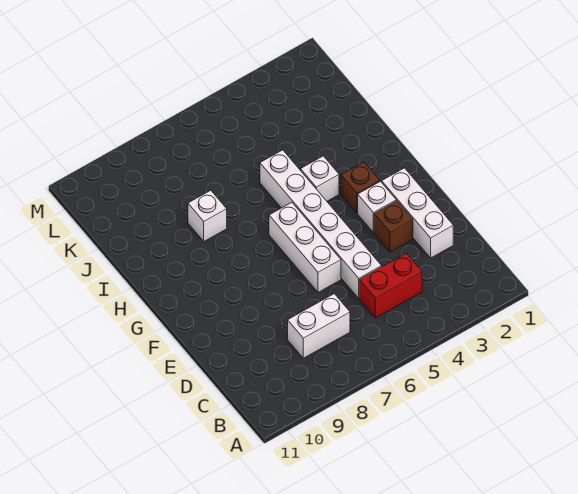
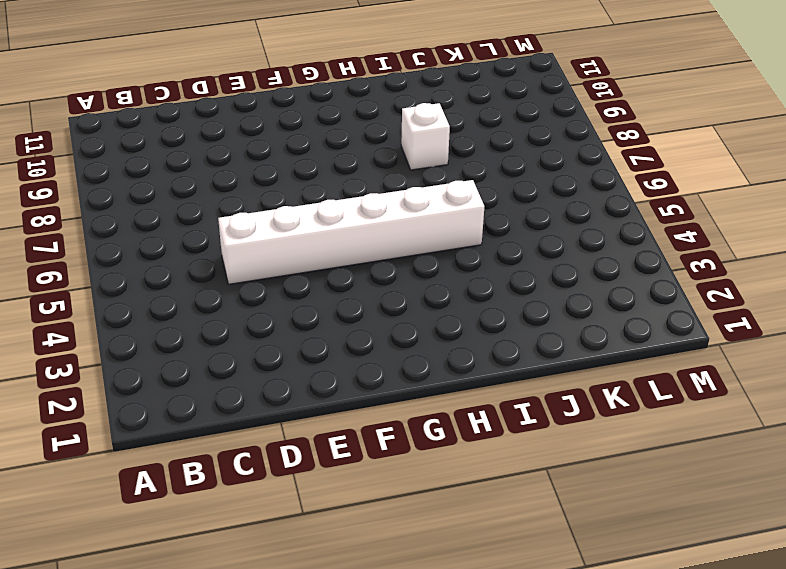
none -> red brick C4:C5 level 1
none -> white brick C7:C8 level 1

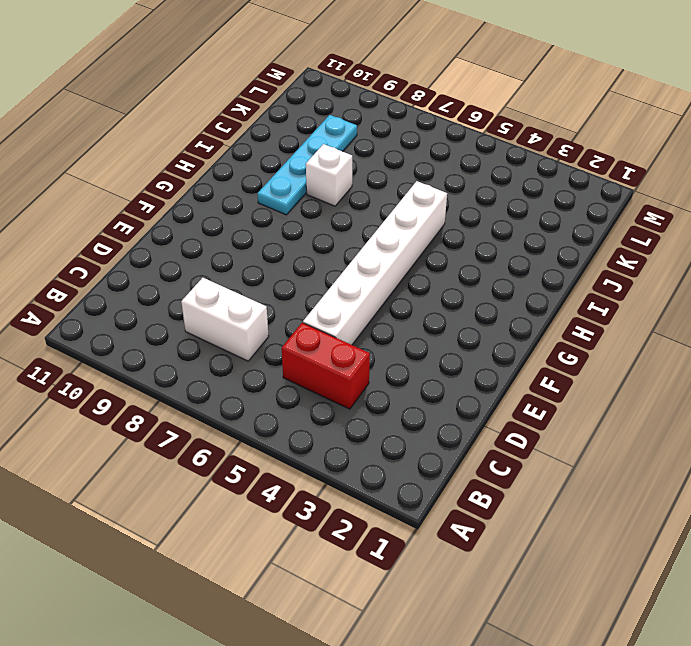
cyan plate H9:K9 level 1 -> none
none -> white brick D2:F2 level 1
none -> brown brick E3 level 1

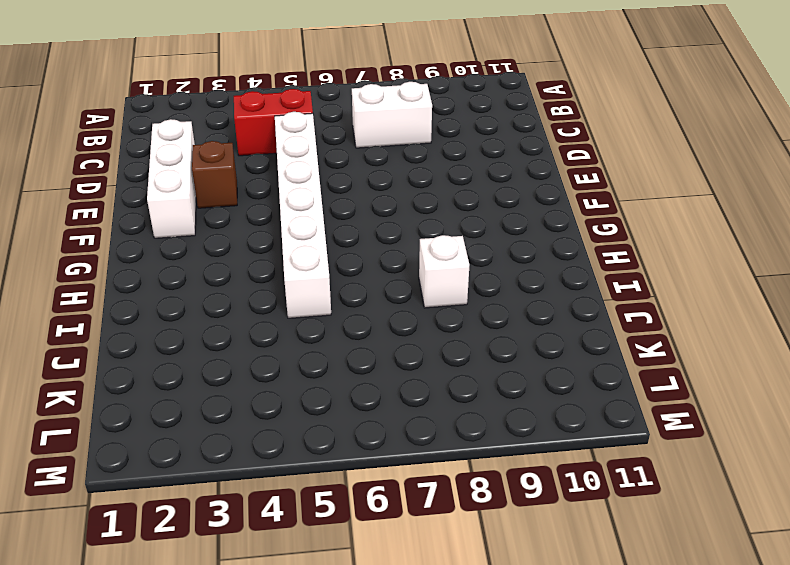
none -> white brick E6:G6 level 1
none -> white brick F3 level 1

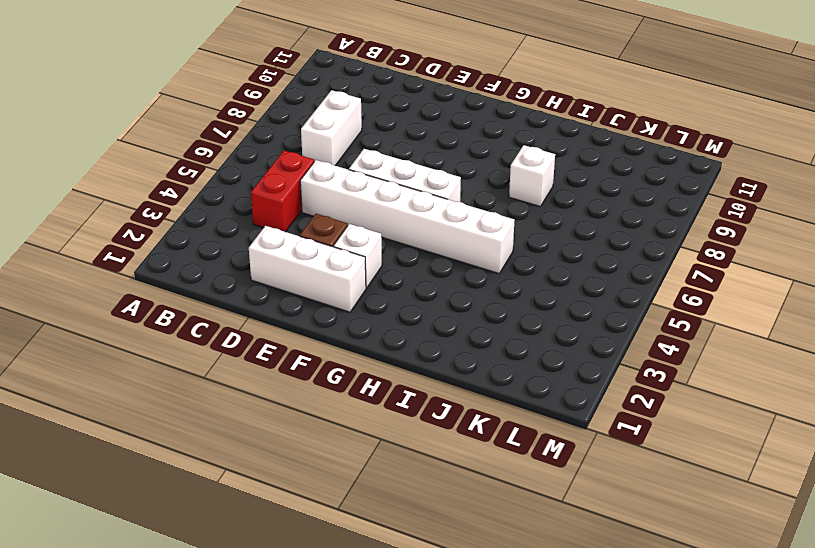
none -> brown brick G3 level 1
none -> white brick H4 level 1

